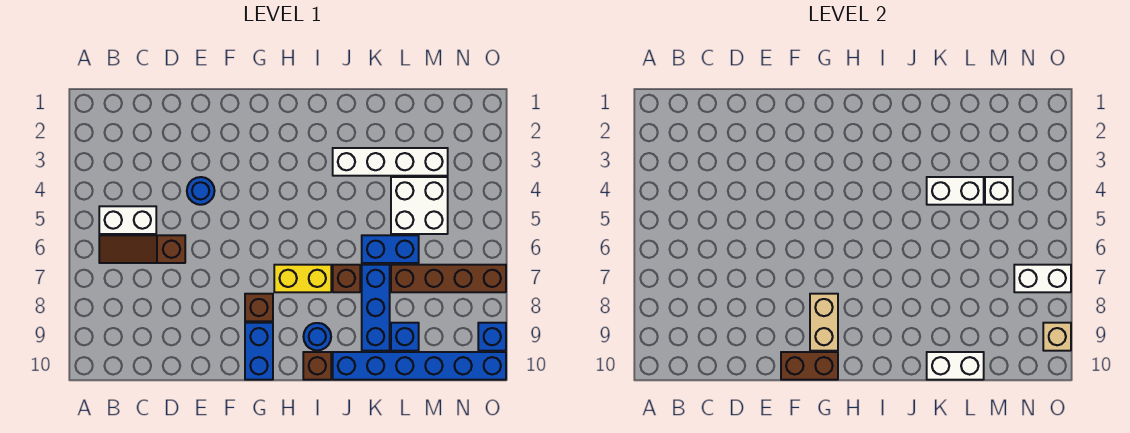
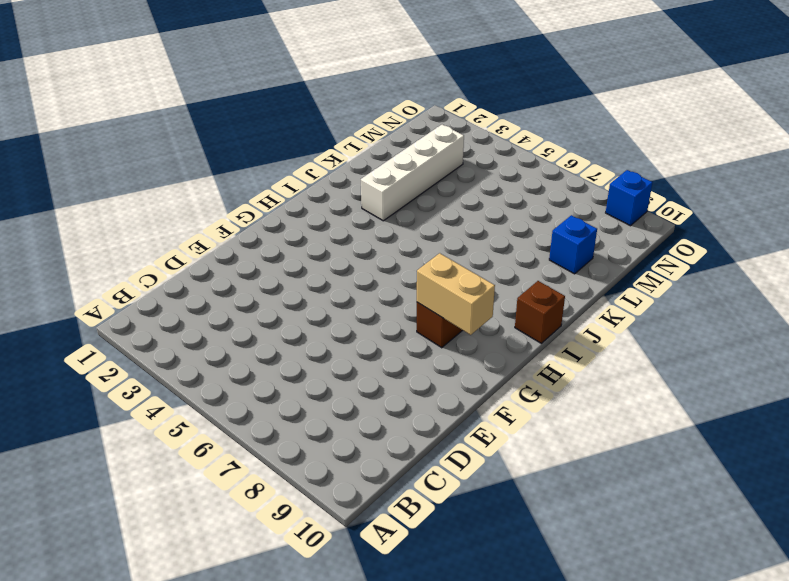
none -> white brick B5:C5 level 1
none -> brown slope B6:D6 level 1 top D
none -> blue round brick E4 level 1

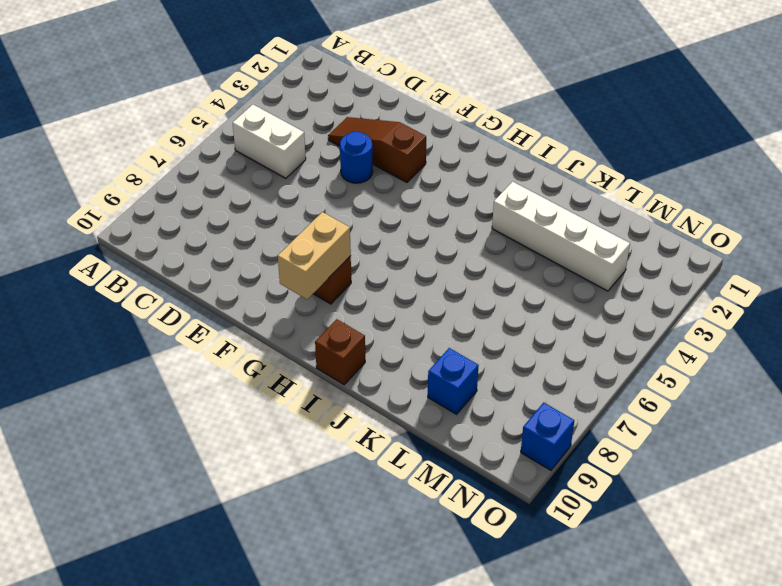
brown slope D3:F3 level 1 top F -> brown slope B6:D6 level 1 top D
none -> blue brick G9:G10 level 1
none -> yellow brick H7:I7 level 1
none -> blue round brick I9 level 1

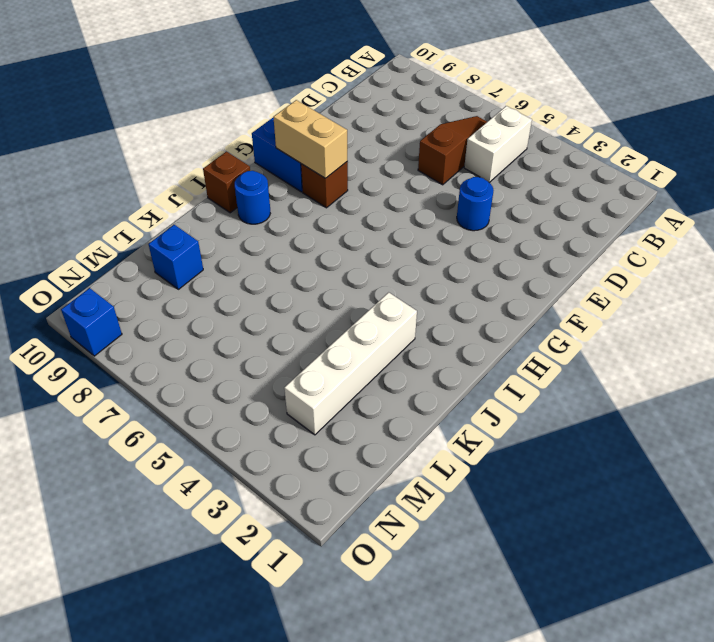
none -> yellow brick H7:I7 level 1
none -> brown brick J7 level 1
none -> blue brick J10:O10 level 1

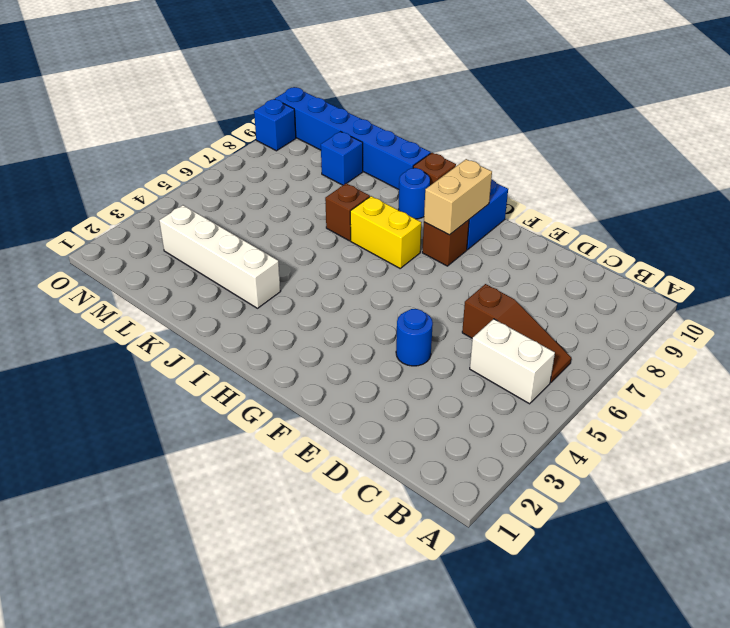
none -> blue brick K6:L6 level 1
none -> blue brick K7:K9 level 1
none -> white brick L4:M5 level 1

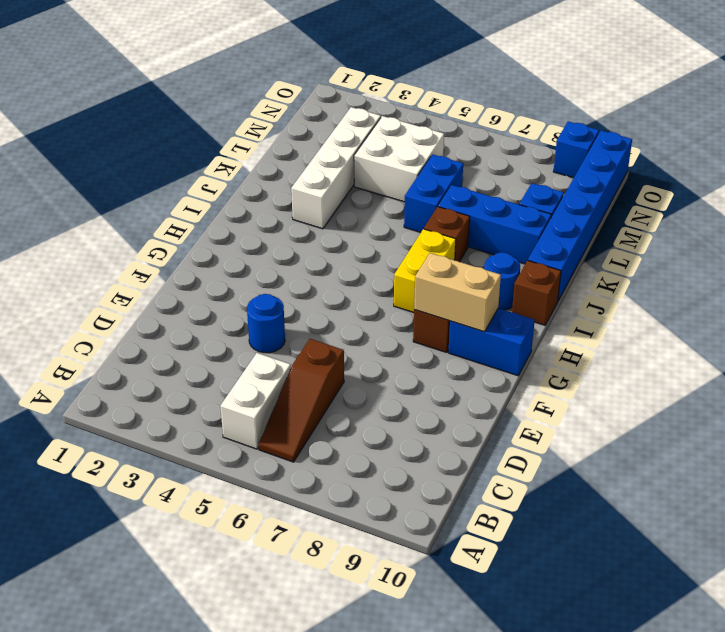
none -> brown brick L7:O7 level 1
none -> brown brick F10:G10 level 2
none -> white brick K4:L4 level 2

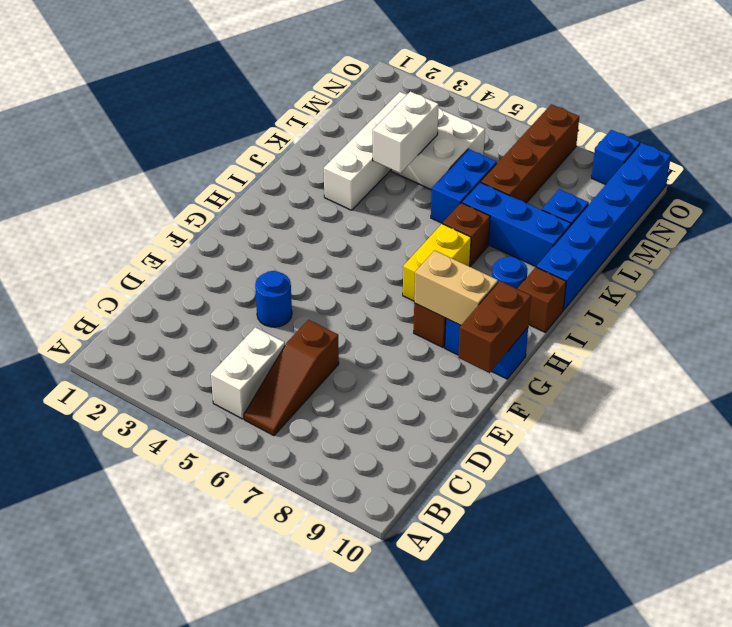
none -> white brick K10:L10 level 2
none -> white brick M4 level 2
none -> white brick N7:O7 level 2

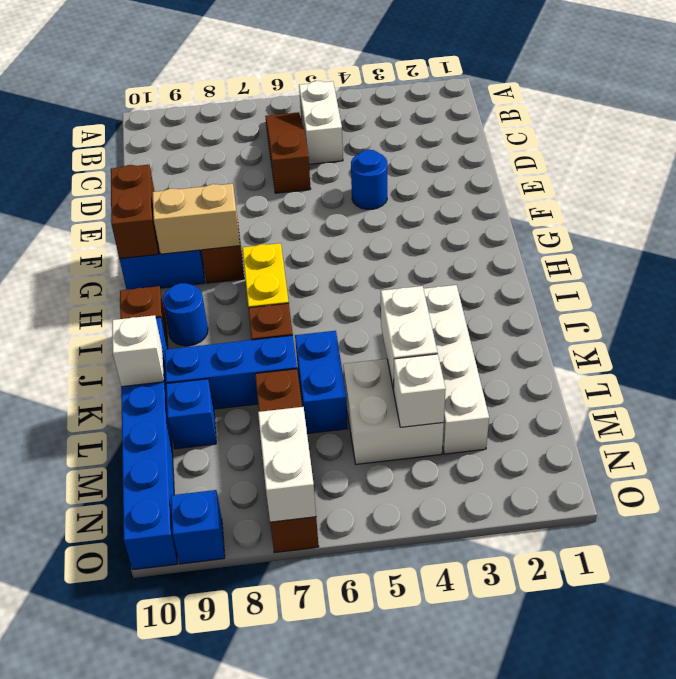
white brick K10 level 2 -> white brick K10:L10 level 2
none -> tan brick O9 level 2

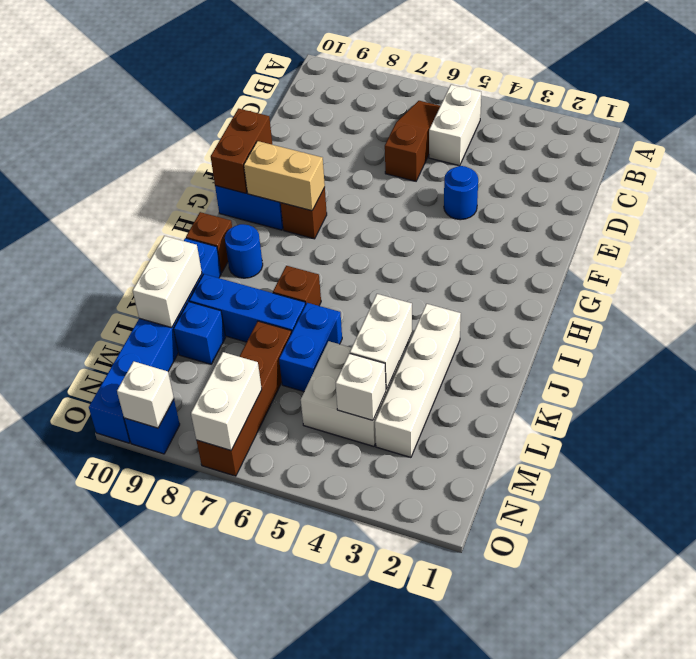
white brick O9 level 2 -> tan brick O9 level 2
none -> yellow brick H7:I7 level 1

